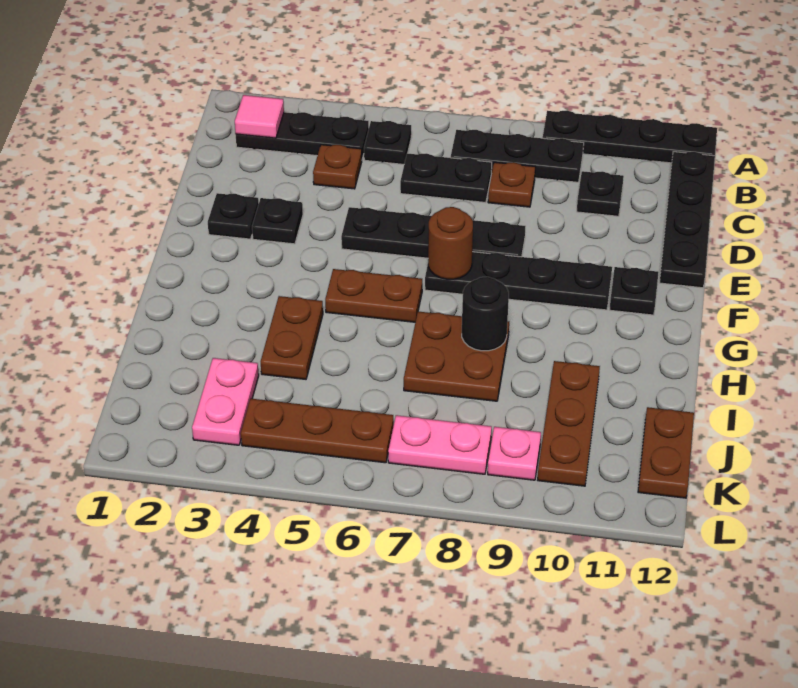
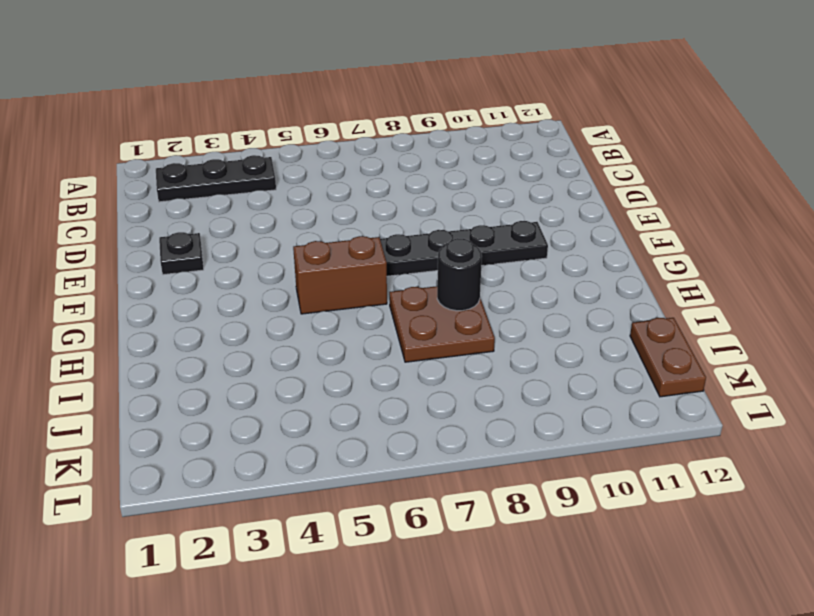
brown brick G5:G6 level 1 -> brown plate G5:G6 level 1
none -> black plate A9:A12 level 1
none -> black plate B5 level 1
none -> black plate B7:B9 level 1

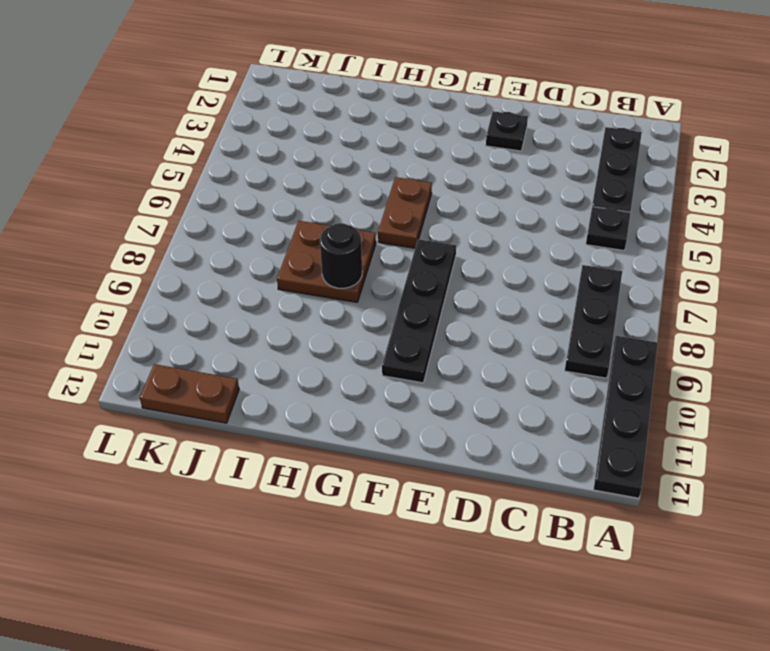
none -> black plate B12:E12 level 1
none -> brown plate C4 level 1
none -> black plate C6:C7 level 1

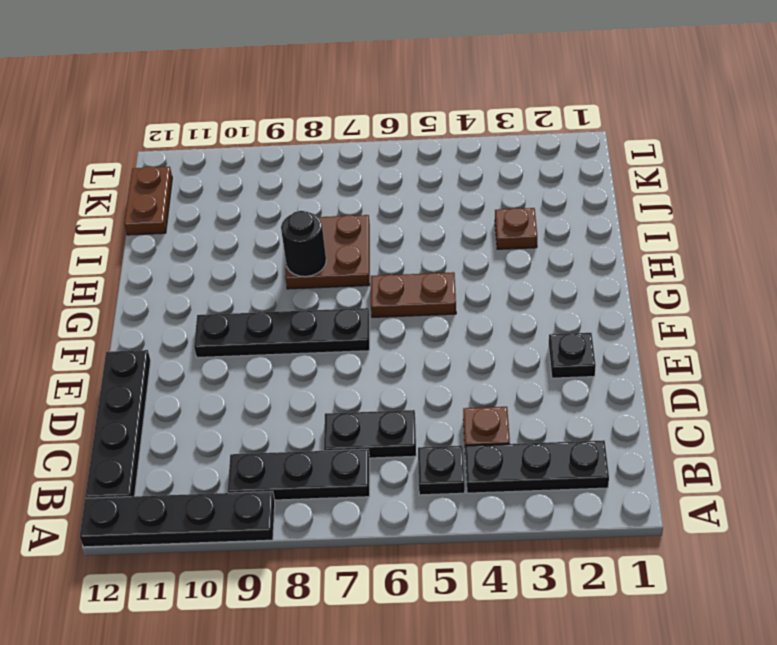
brown plate I3 level 1 -> brown plate C8 level 1
none -> black plate C10 level 1
none -> black plate E3 level 1
none -> black plate E5:E8 level 1

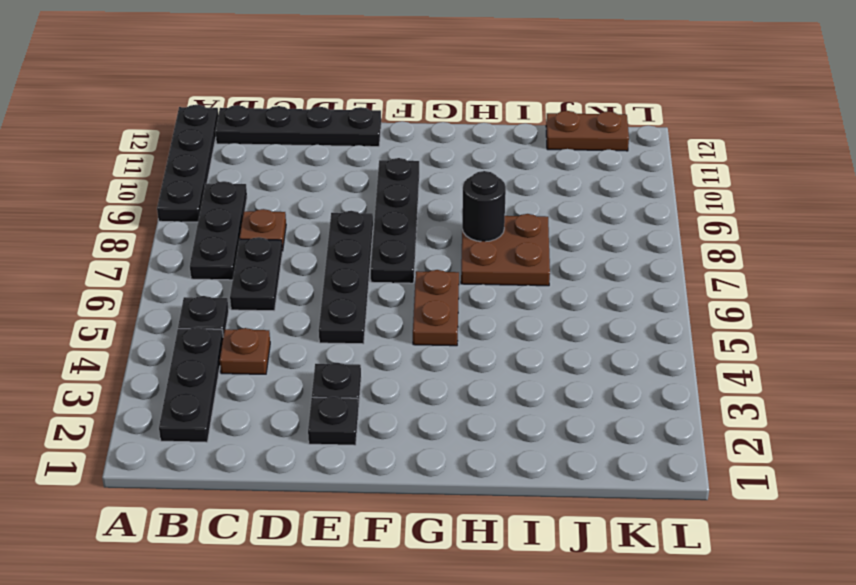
none -> black plate C10 level 1
none -> black plate F11 level 1
none -> brown plate H4:I4 level 1

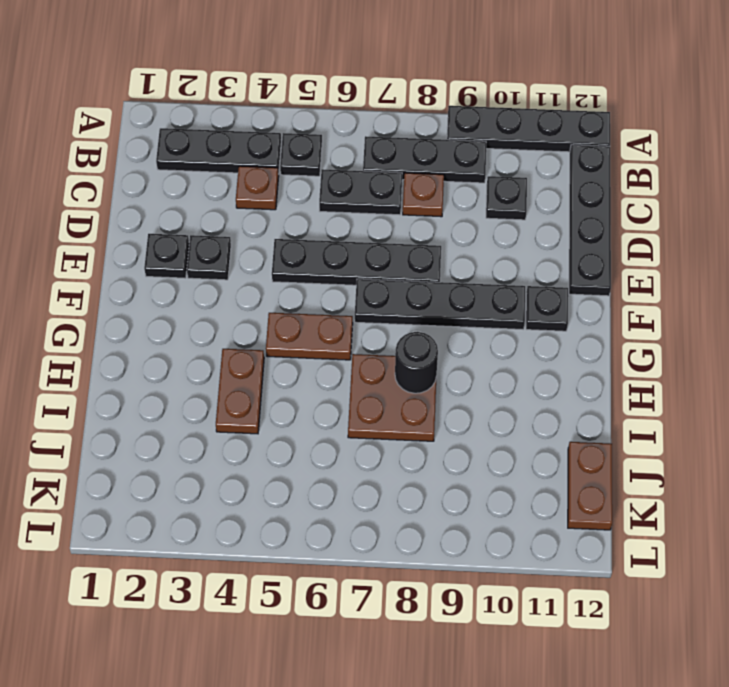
none -> brown plate I10:K10 level 1
none -> pink plate J3:K3 level 1
none -> brown plate K4:K6 level 1

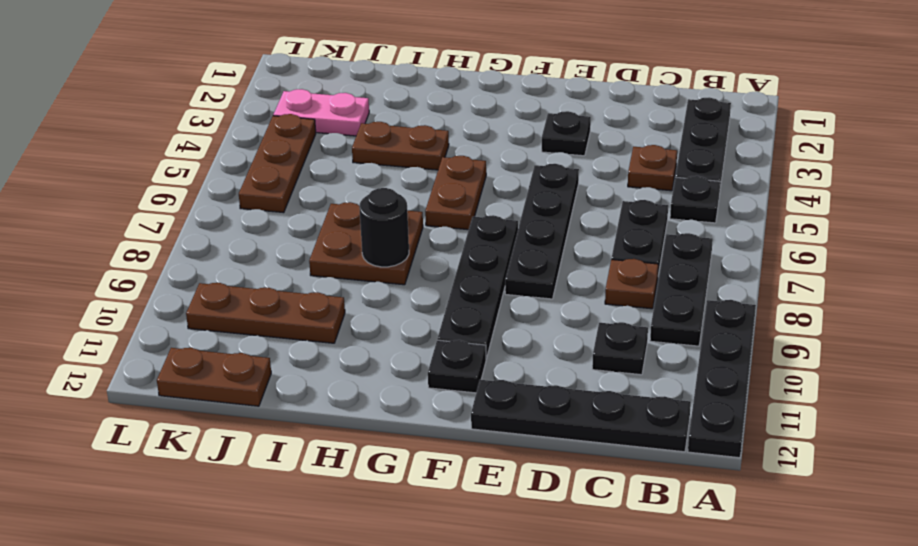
none -> black plate E2 level 1
none -> pink plate K7:K8 level 1
none -> pink plate K9 level 1

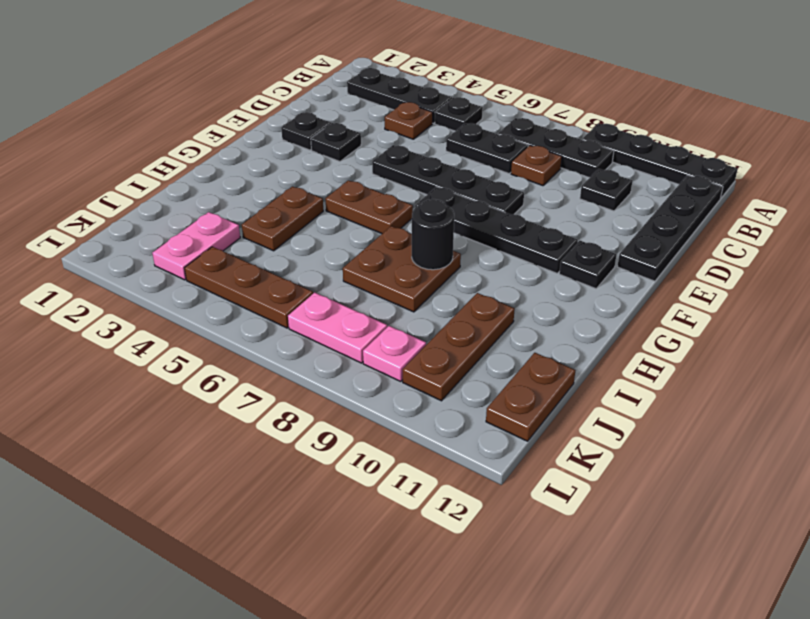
none -> pink tile B2 level 2
none -> brown round brick F7 level 2

